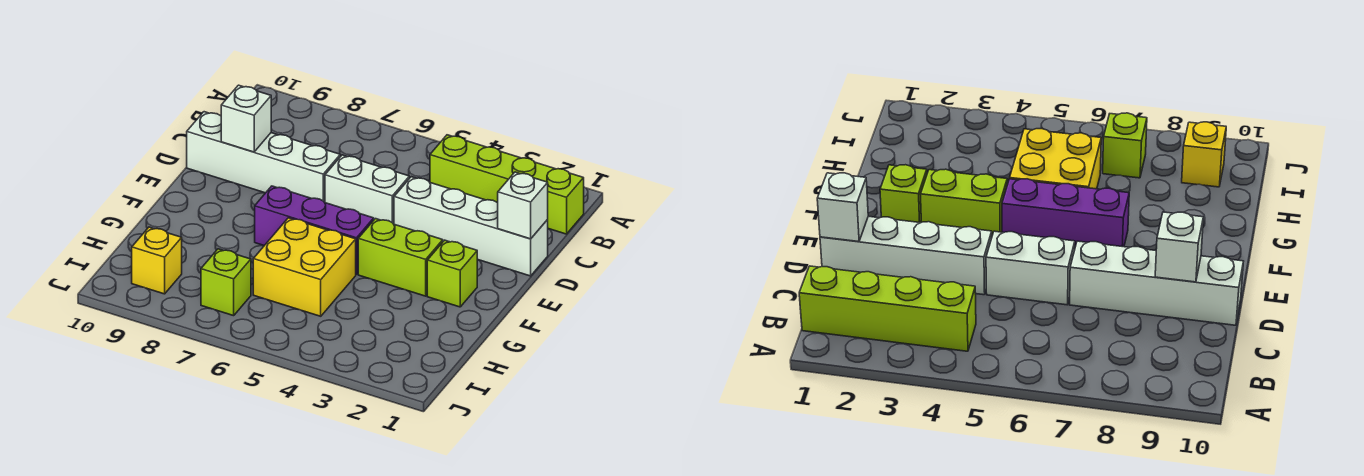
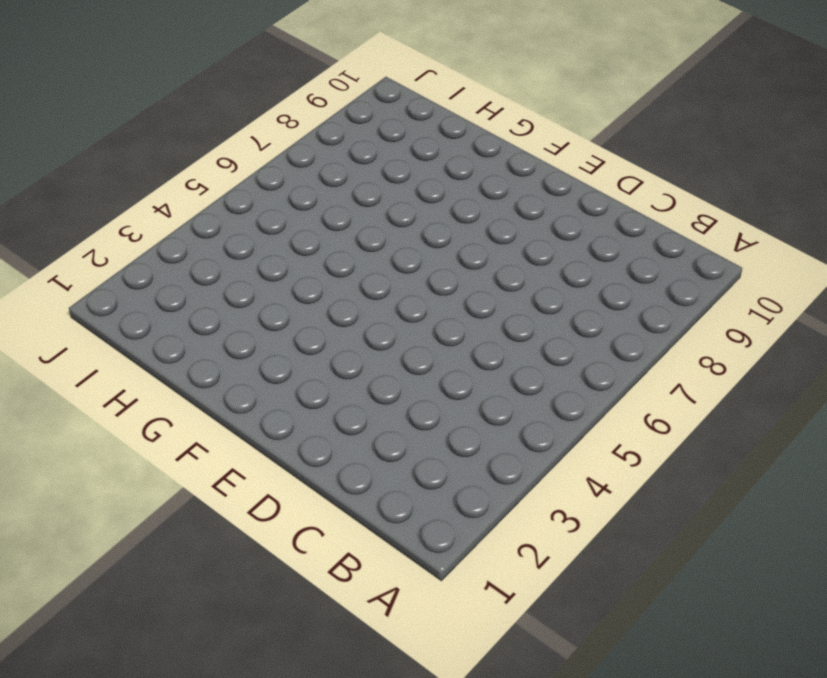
none -> lime brick B1:B4 level 1
none -> white brick D1:D4 level 1
none -> white brick D5:D6 level 1

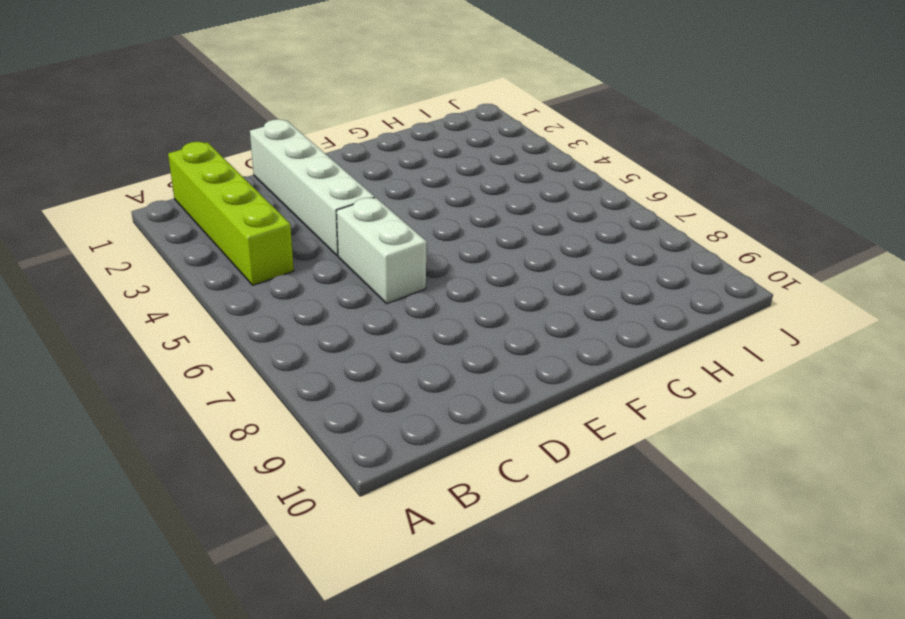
none -> white brick D7:D10 level 1
none -> lime brick F2 level 1
none -> lime brick F3:F4 level 1

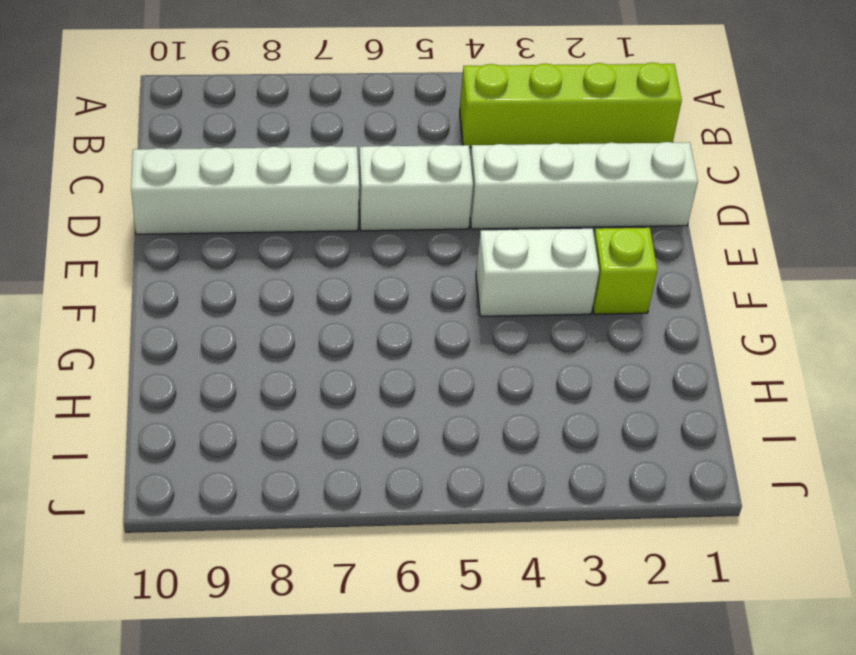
white brick F3:F4 level 1 -> lime brick F3:F4 level 1
none -> purple brick F5:F7 level 1
none -> yellow brick G5:H6 level 1
none -> lime brick I7 level 1

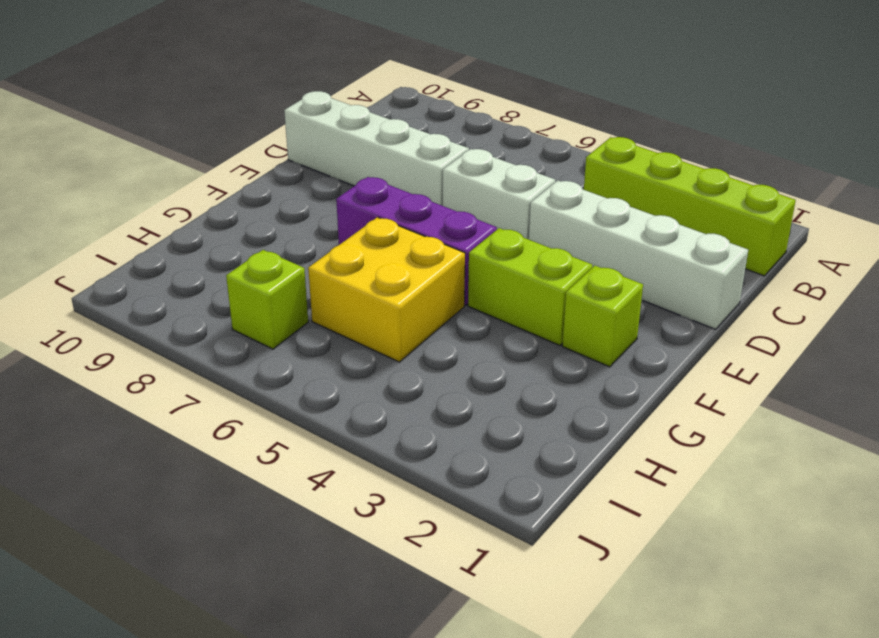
none -> yellow brick I9 level 1
none -> white brick D1 level 2
none -> white brick D9 level 2

